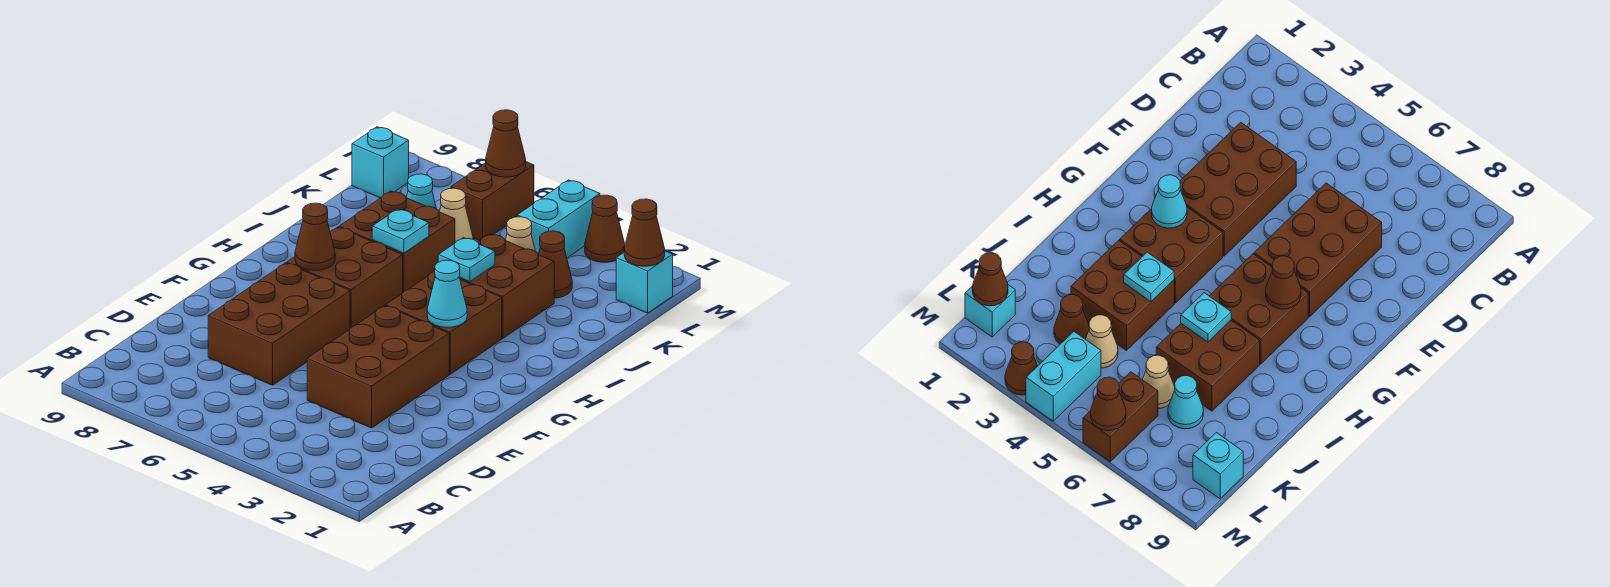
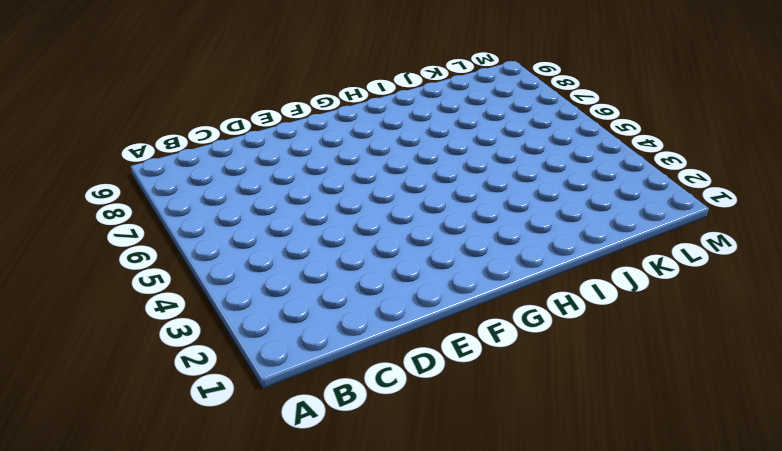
none -> brown brick D3:F4 level 1
none -> brown brick D6:F7 level 1
none -> brown brick G3:H4 level 1

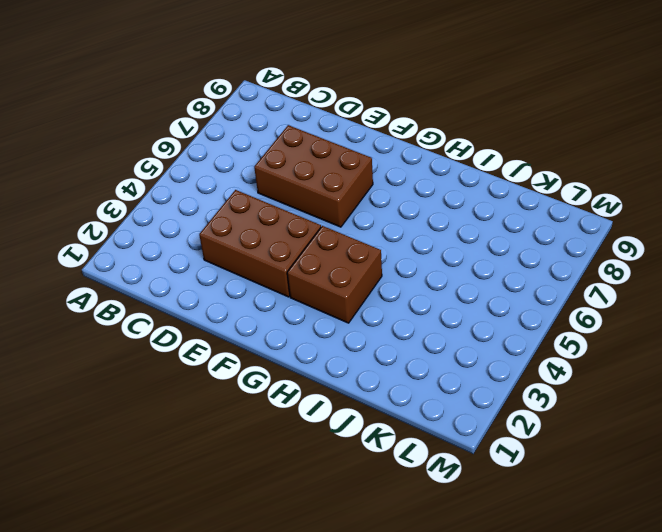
none -> brown brick G6:H7 level 1
none -> brown brick I3:J4 level 1
none -> brown brick I6:J7 level 1

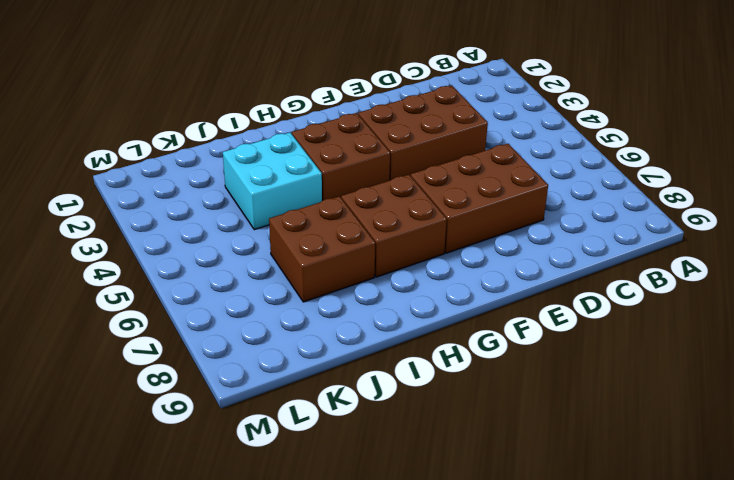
cyan brick I3:J4 level 1 -> brown brick I3:J4 level 1
none -> brown cone K3 level 1
none -> tan cone K4 level 1
none -> tan cone K6 level 1

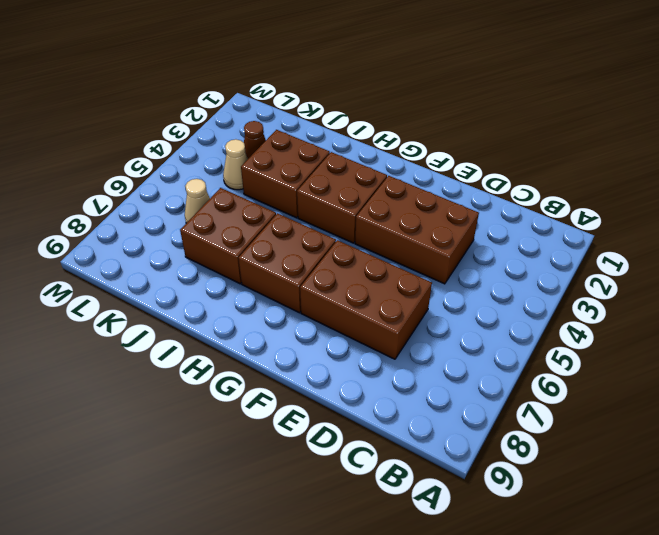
none -> cyan cone K7 level 1
none -> cyan brick L1 level 1
none -> cyan brick L4:M4 level 1

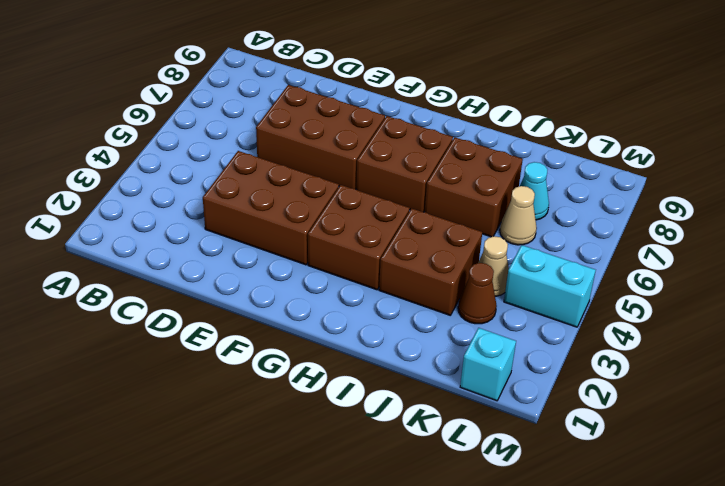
none -> brown brick L6:M6 level 1
none -> cyan brick L9 level 1
none -> brown cone M3 level 1

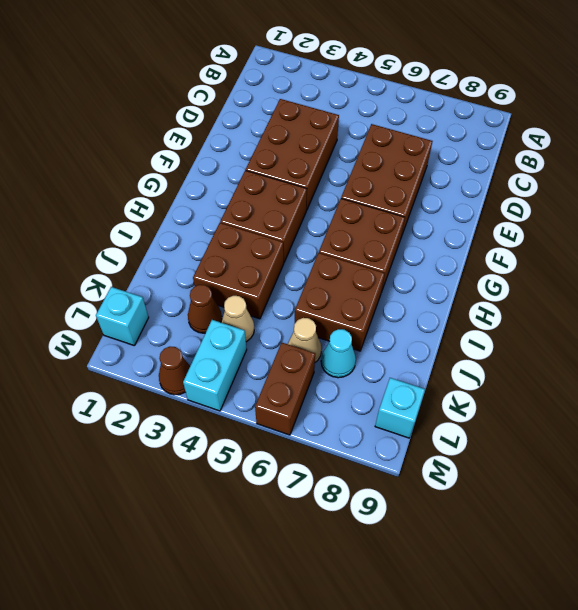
none -> cyan cone G3 level 2
none -> brown cone G7 level 2
none -> cyan plate I4 level 2

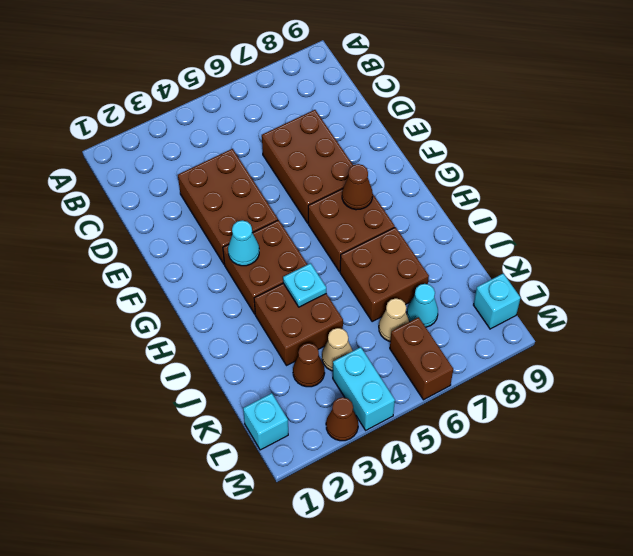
none -> cyan plate I6 level 2
none -> brown cone L1 level 2
none -> brown cone M6 level 2

